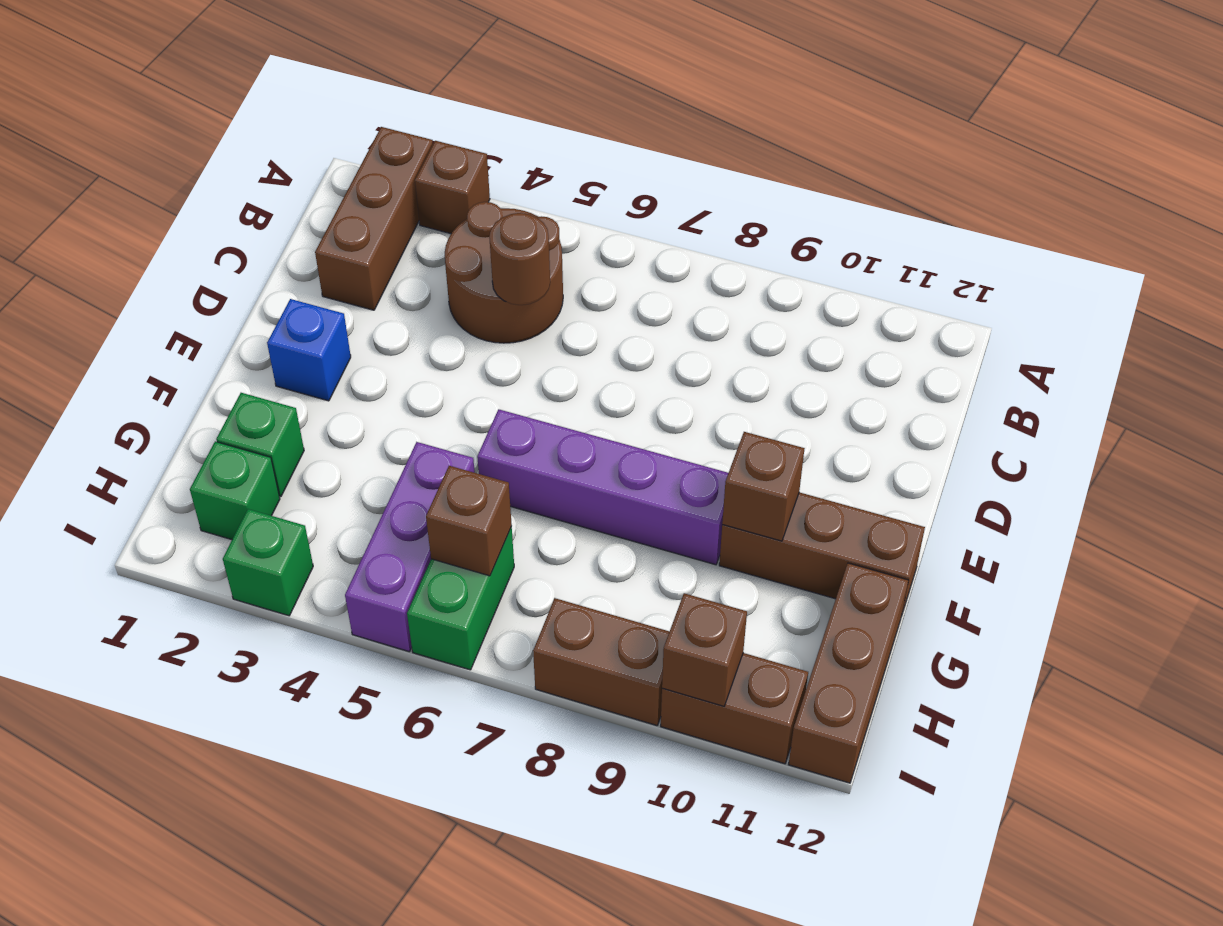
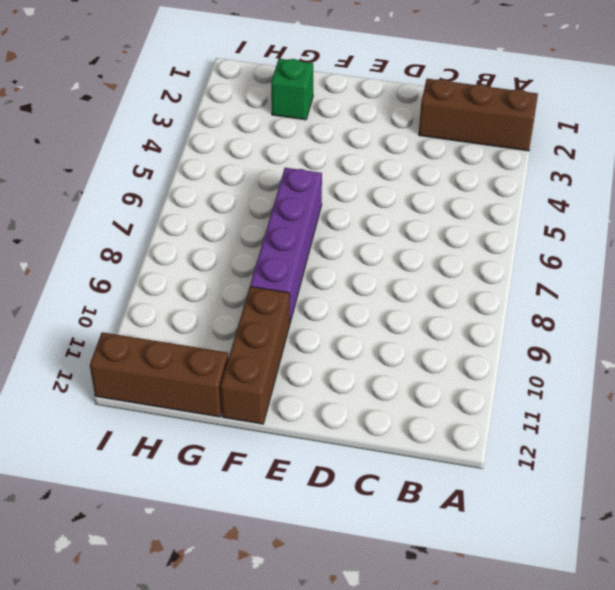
none -> brown brick A3 level 1
none -> brown round brick B4:C5 level 1
none -> blue brick E2 level 1

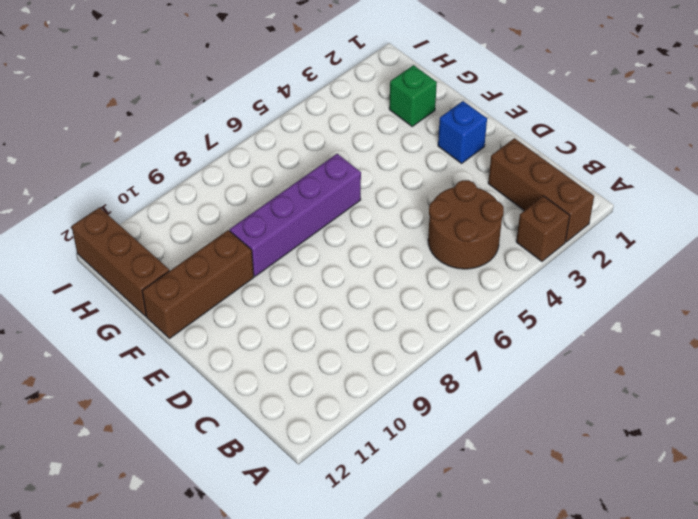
none -> purple brick G5:I5 level 1
none -> green brick H2 level 1
none -> green brick H6:I6 level 1

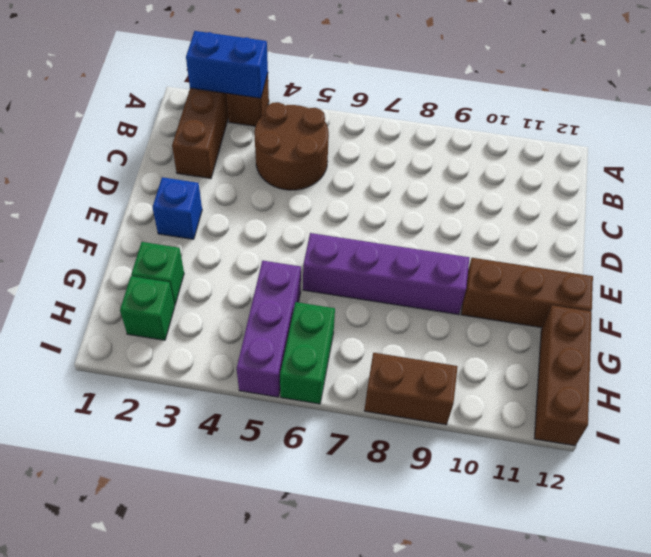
blue brick A2:A3 level 2 -> none
none -> green brick I3 level 1
none -> brown brick I10:I11 level 1
none -> brown round brick C5 level 2

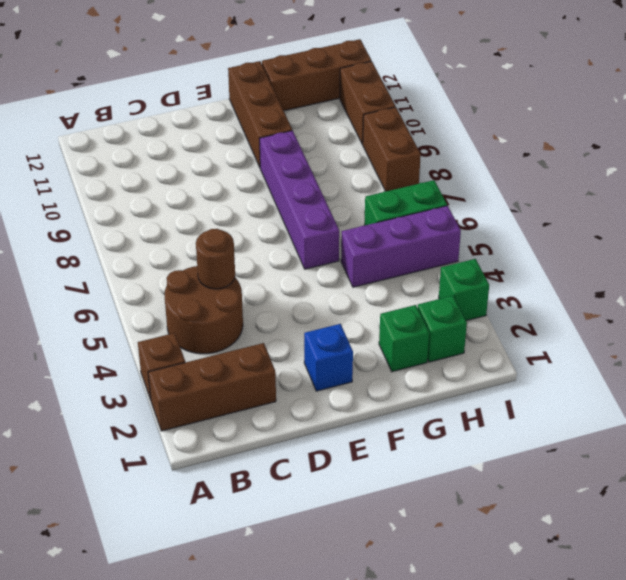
none -> brown brick F10 level 2
none -> brown brick H6 level 2
none -> brown brick I10 level 2

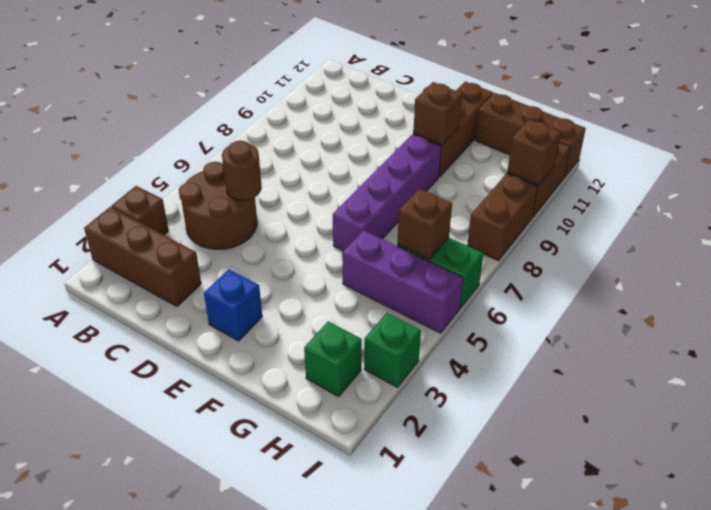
none -> green brick G2 level 1

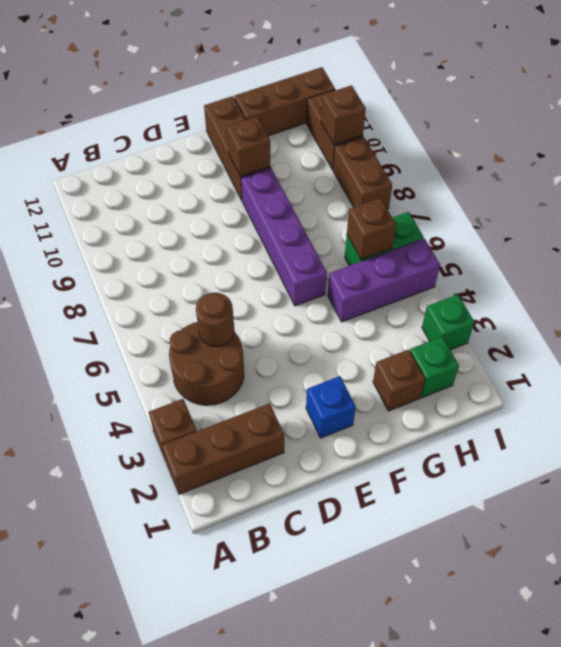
brown brick G2 level 1 -> green brick G2 level 1

